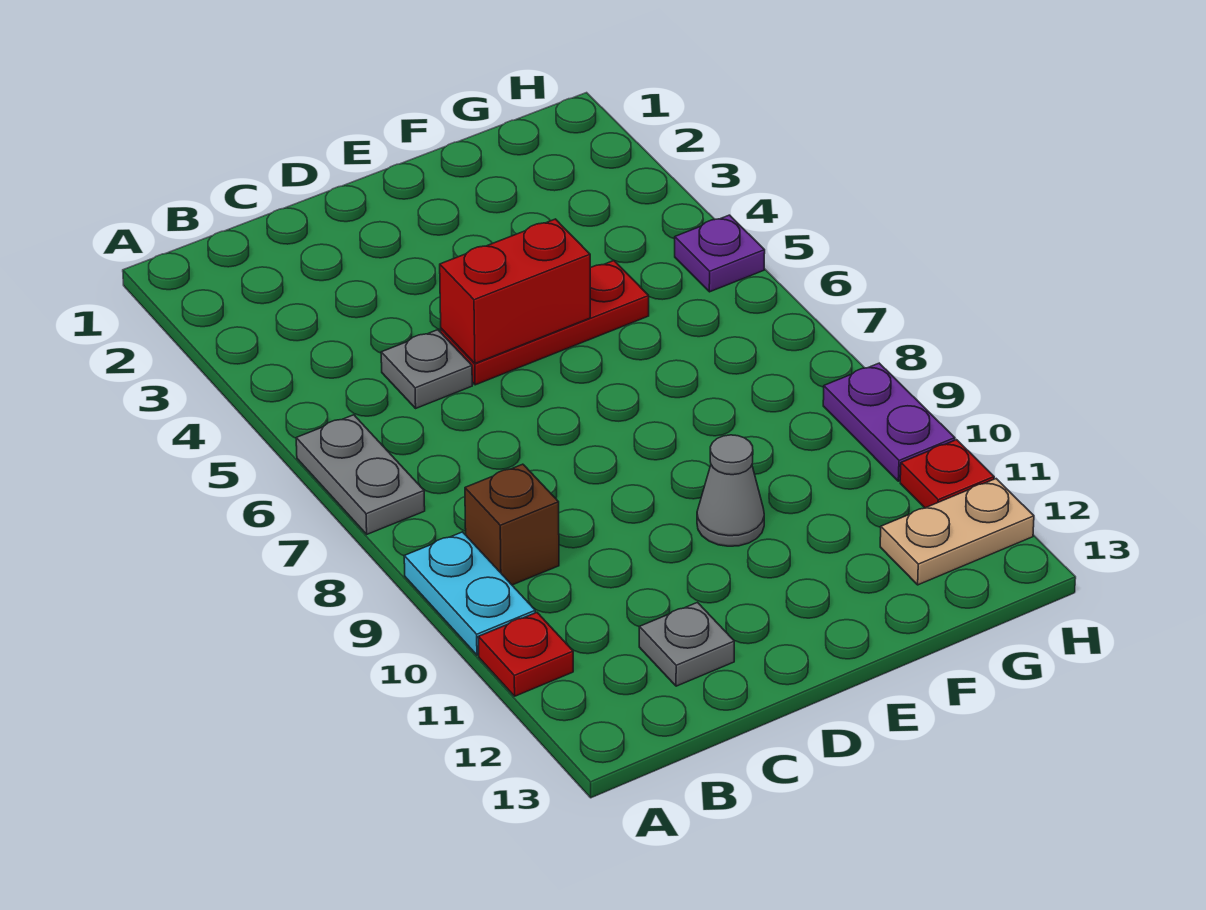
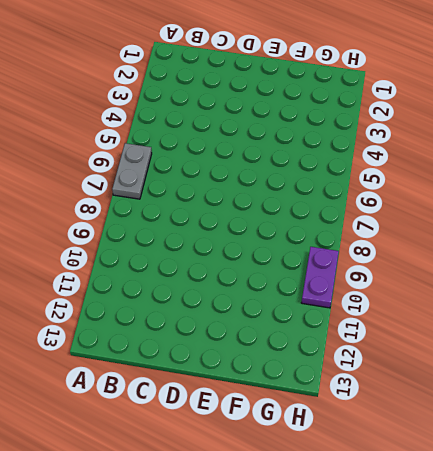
none -> cyan plate A9:A10 level 1
none -> red plate A11 level 1
none -> brown brick B9 level 1

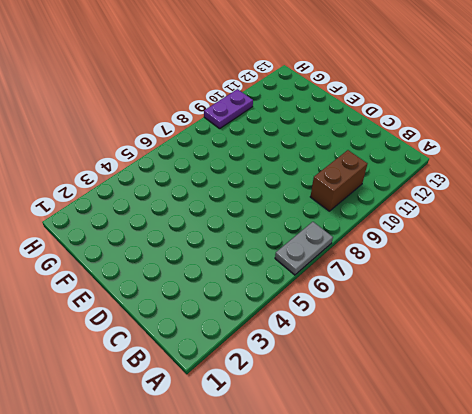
brown brick B9:B10 level 1 -> brown brick B9 level 1
none -> cyan plate A9:A10 level 1
none -> red plate A11 level 1
none -> grey plate C5 level 1

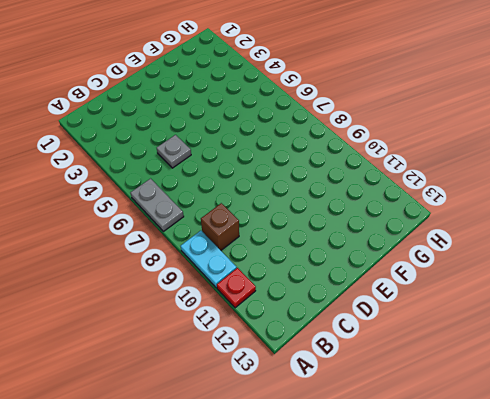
none -> grey plate C12 level 1
none -> red plate D5:F5 level 1
none -> grey cone E10 level 1

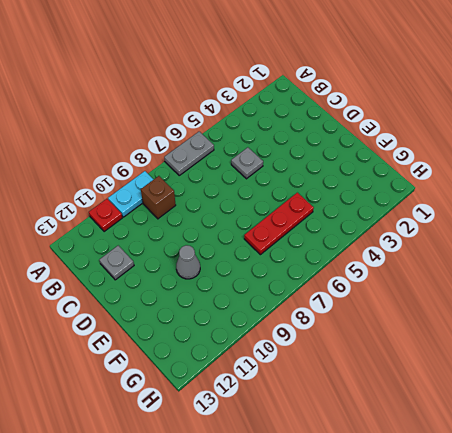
red plate F5:F7 level 1 -> red plate D5:F5 level 1
none -> tan plate G12:H12 level 1
none -> purple plate H5 level 1
none -> purple plate H9:H10 level 1

